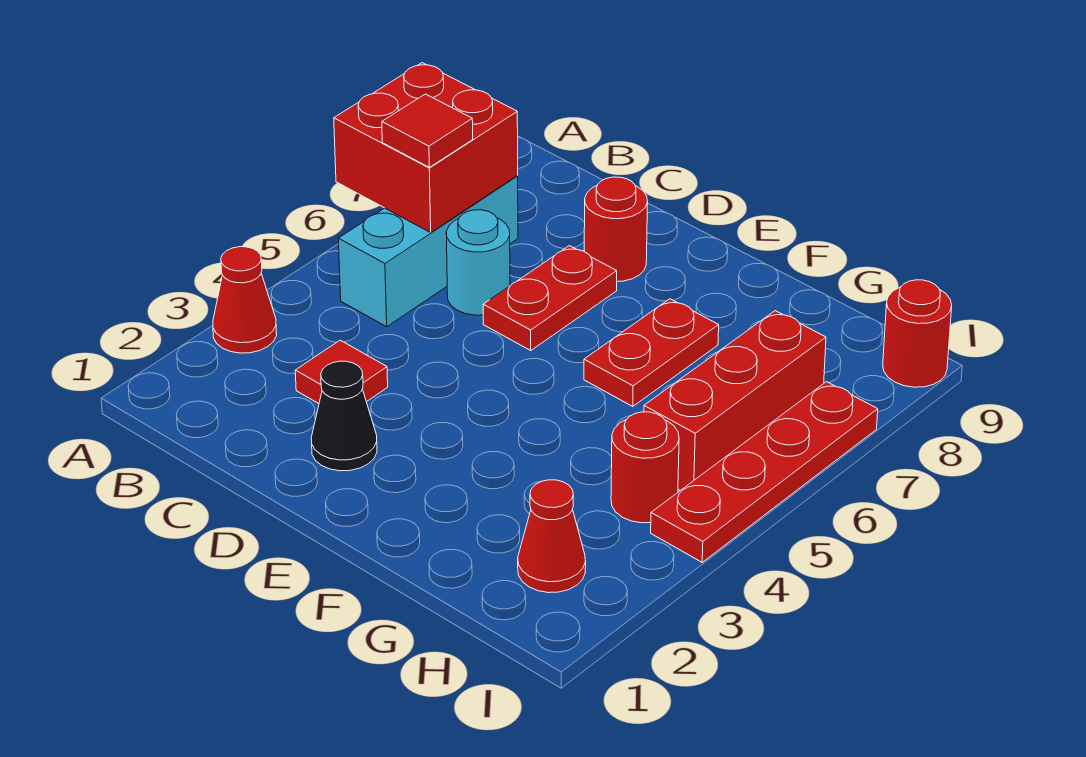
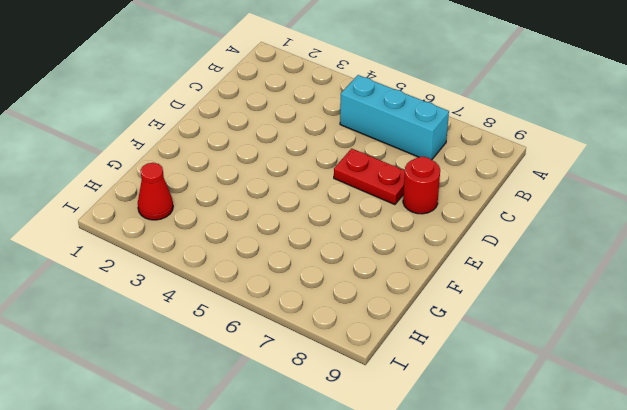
none -> red cone A3 level 1
none -> red tile C3 level 1
none -> cyan round brick C6 level 1

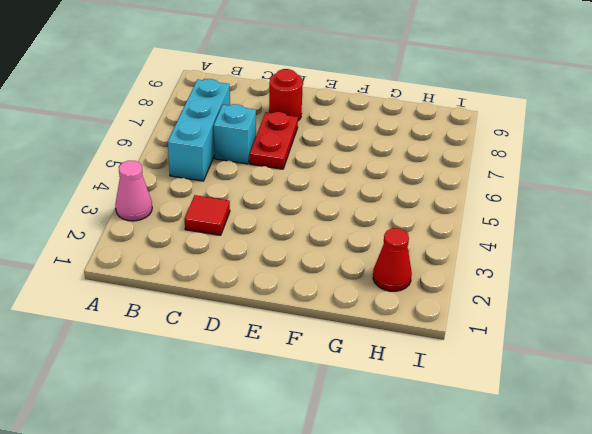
pink cone A3 level 1 -> red cone A3 level 1
cyan brick C6 level 1 -> cyan round brick C6 level 1
none -> black cone D2 level 1
none -> red plate F6:F7 level 1
none -> red round brick H4 level 1

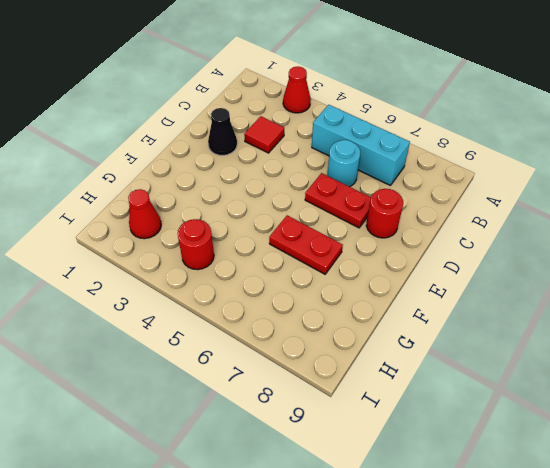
none -> red brick H5:H7 level 1
none -> red plate I4:I7 level 1
none -> red round brick I9 level 1

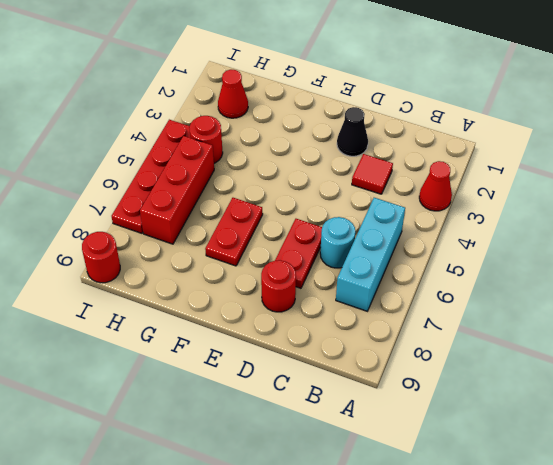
none -> red brick A6:B7 level 2
none -> red tile B6 level 3

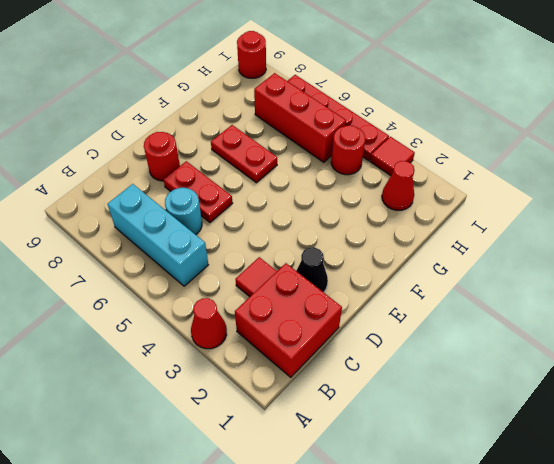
red brick B1:C2 level 1 -> red brick A6:B7 level 2
red tile I3 level 1 -> red tile B6 level 3

